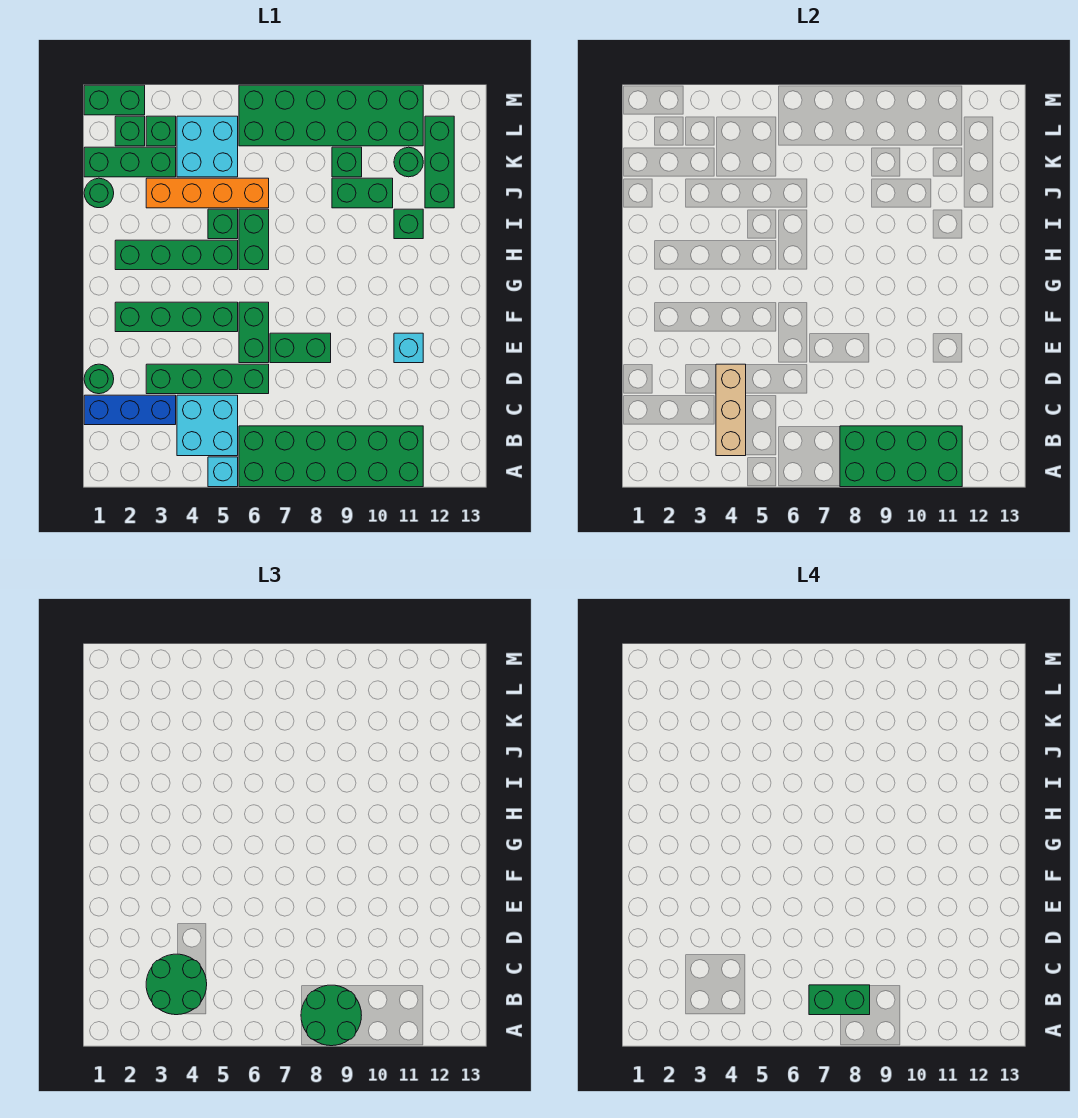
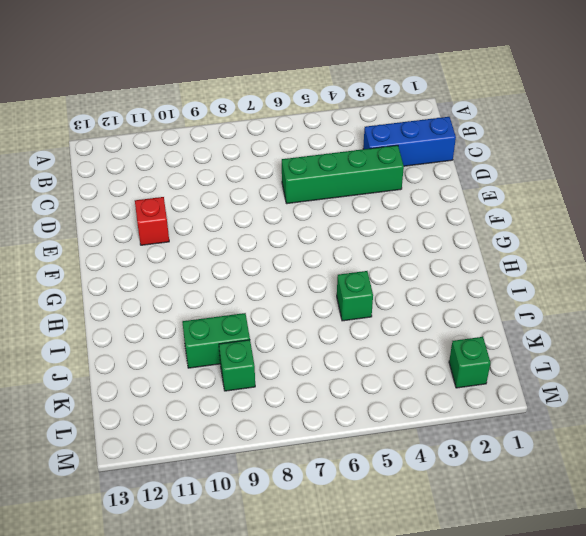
red brick E11 level 1 -> cyan brick E11 level 1
none -> cyan brick A5 level 1
none -> green brick A6:B11 level 1
none -> cyan brick B4:C5 level 1
none -> green round brick D1 level 1

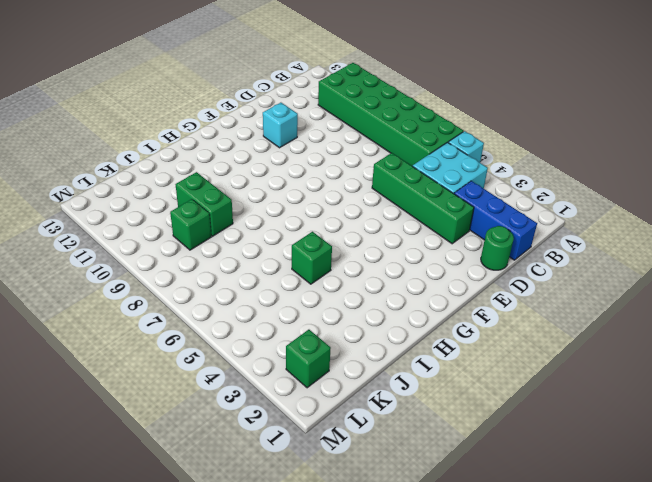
none -> green brick E6:F6 level 1
none -> green brick E7:E8 level 1
none -> green brick F2:F5 level 1
none -> green brick H2:H5 level 1

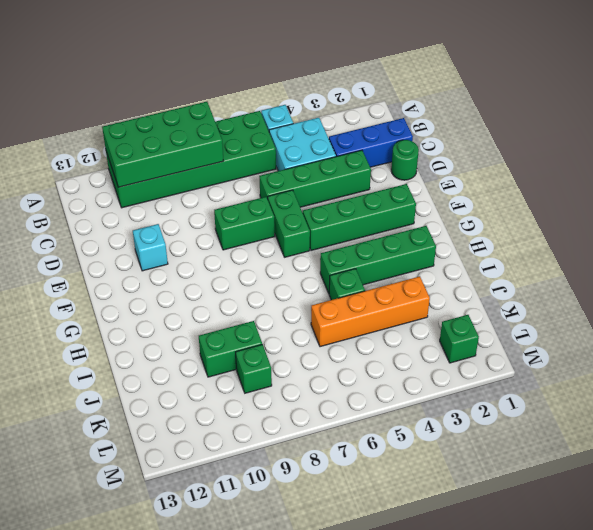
none -> green brick H6:I6 level 1
none -> green brick I11 level 1
none -> green round brick J1 level 1
none -> green brick J12:L12 level 1

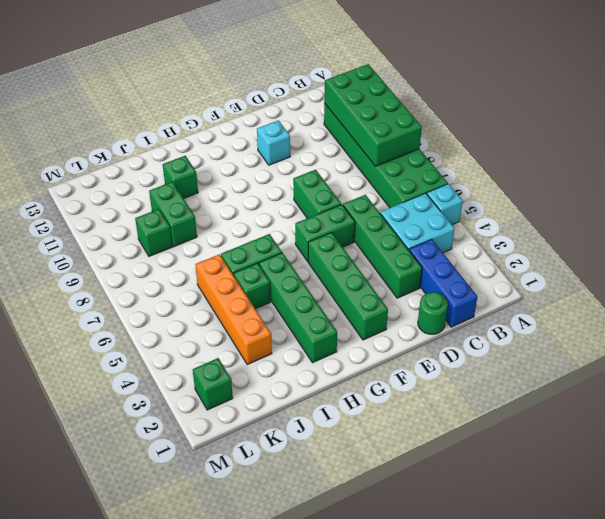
none -> green round brick J1 level 1
none -> green brick J12:L12 level 1
none -> green brick K1:K3 level 1
none -> cyan brick K4:L5 level 1

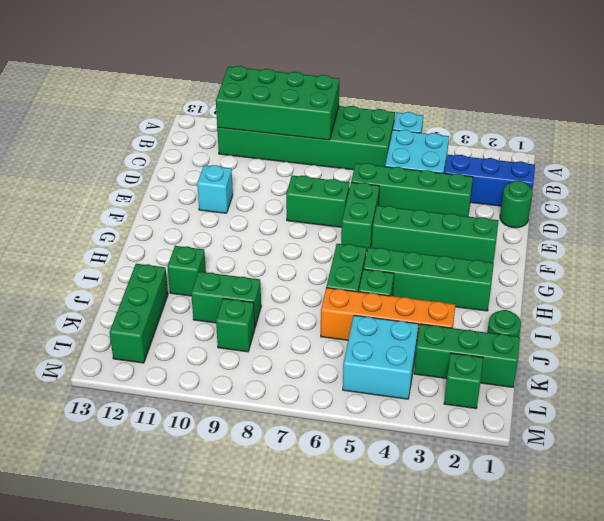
none -> green round brick K11 level 1
none -> green brick L3 level 1
none -> green brick L6:M11 level 1
none -> green brick M1:M2 level 1

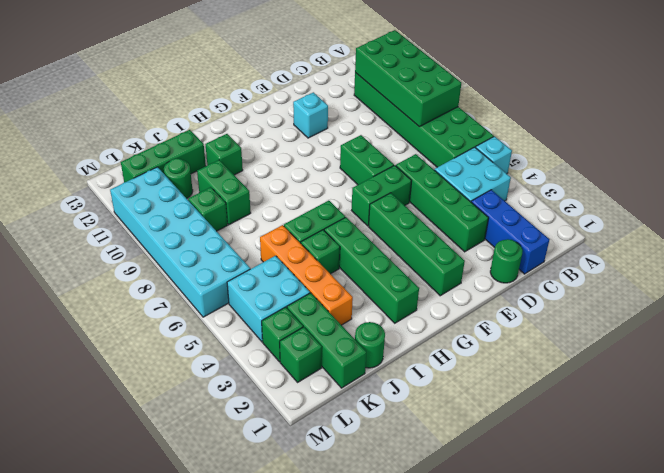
cyan brick L6:M11 level 1 -> green brick L6:M11 level 1
none -> green brick M1:M2 level 1
none -> tan brick B4:D4 level 2
none -> green round brick A8:B9 level 3
none -> green round brick B3:C4 level 3

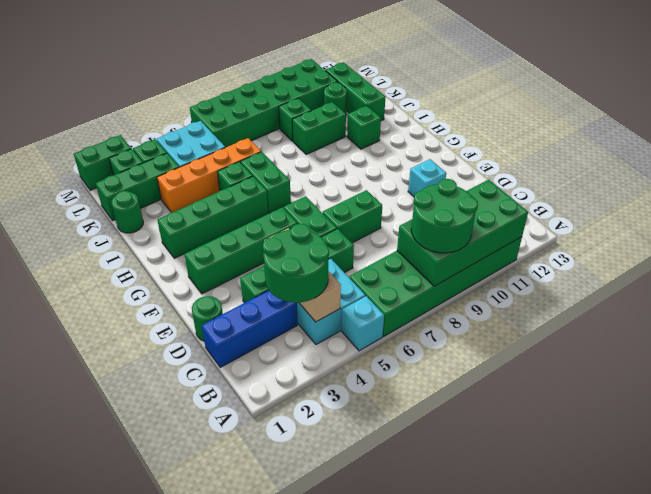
none -> green brick B7:B8 level 4

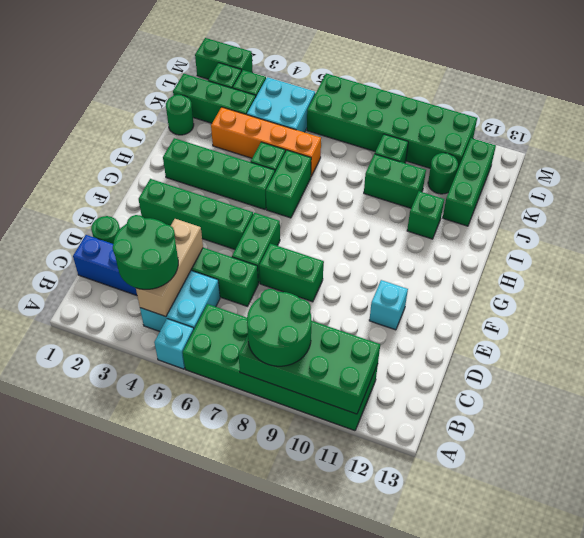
none -> green brick B7:B8 level 4

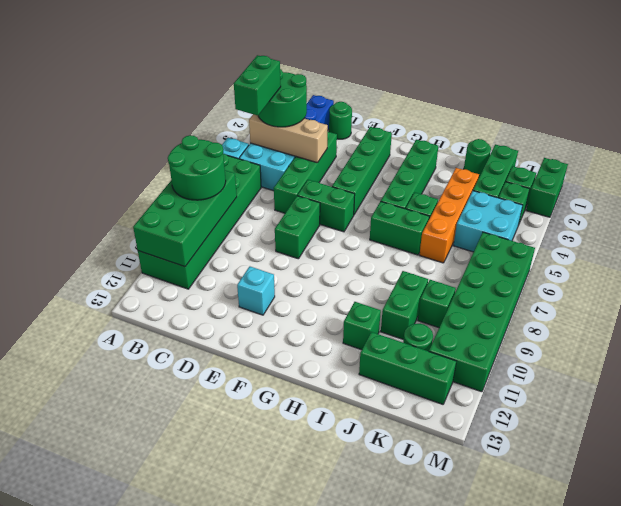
green brick B4:B5 level 4 -> green brick B7:B8 level 4

